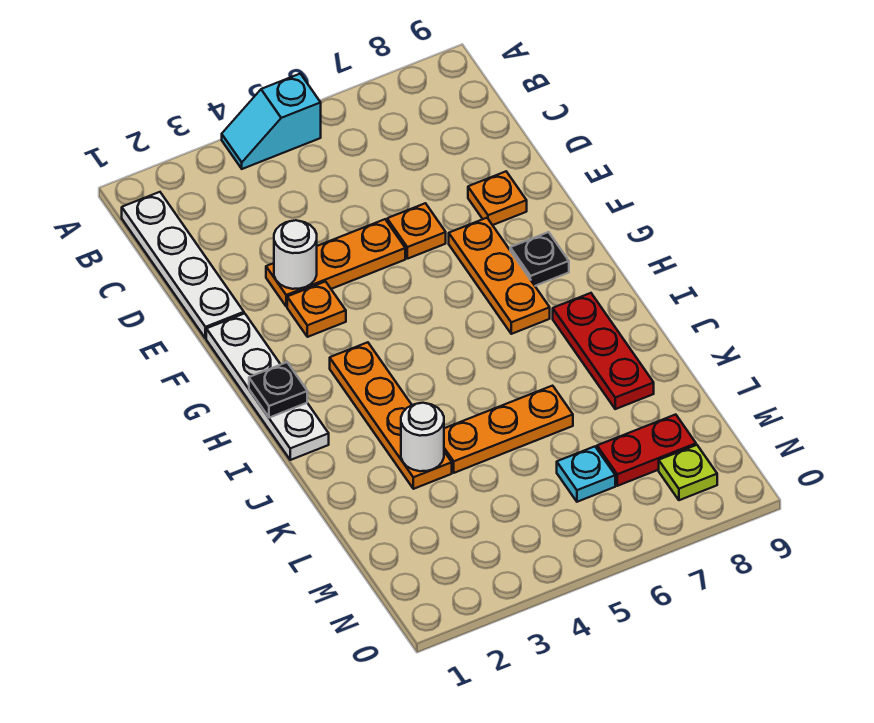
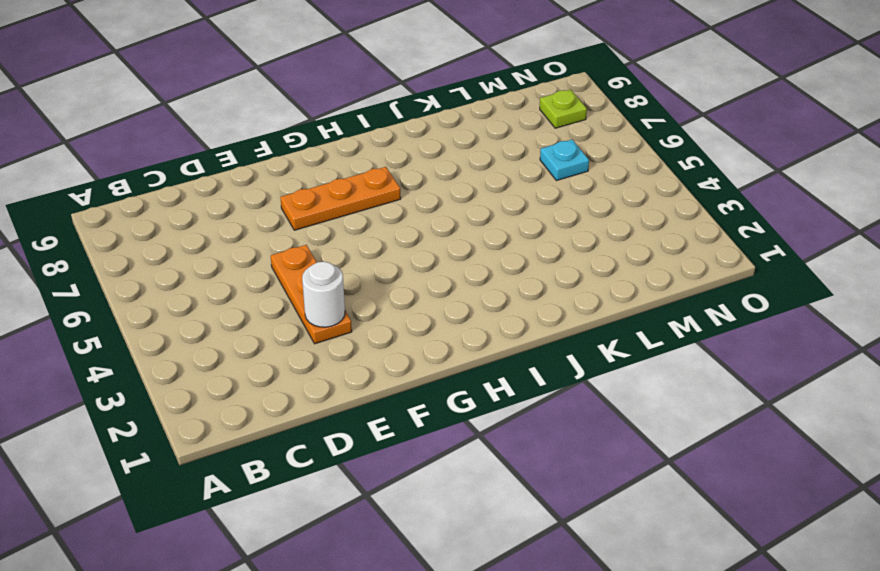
none -> cyan slope A4:A5 level 1 top 5
none -> white plate B1:E1 level 1
none -> orange plate E6 level 1

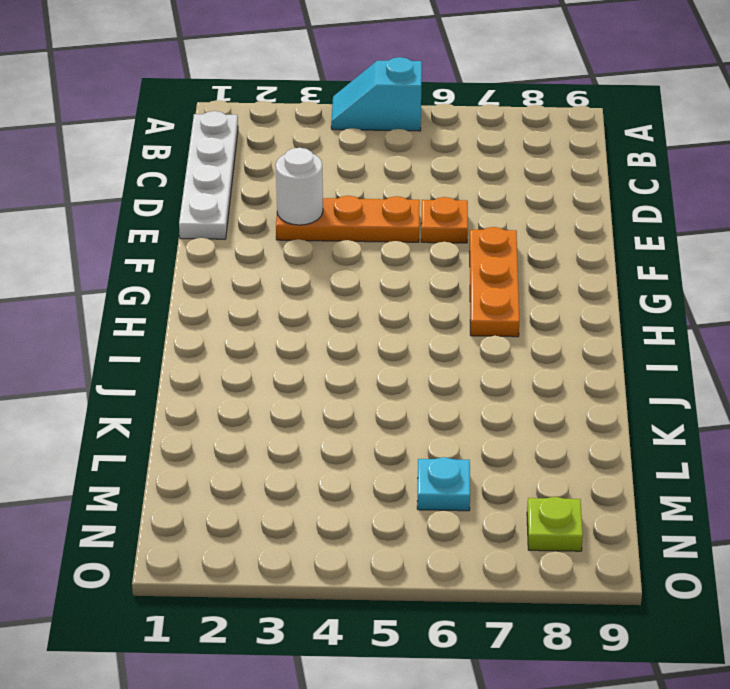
none -> orange plate E8 level 1
none -> white plate F1:I1 level 1
none -> orange plate F3 level 1

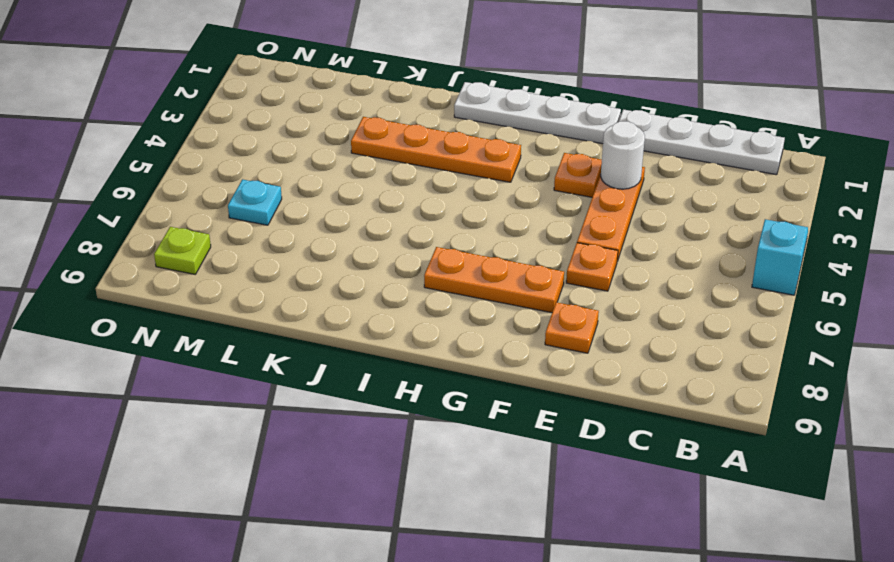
none -> black plate G8 level 1
none -> red plate I8:K8 level 1
none -> orange plate K4:K6 level 1

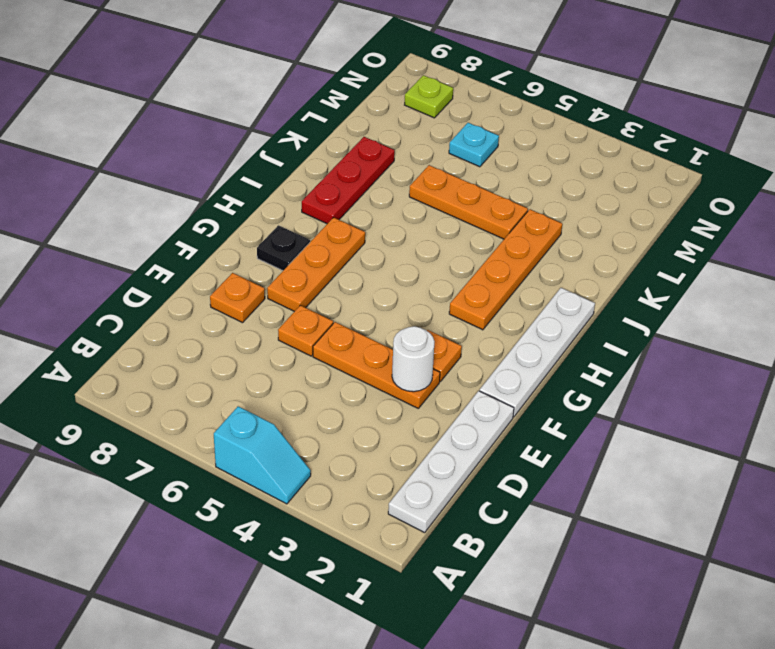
none -> red plate M7:M8 level 1
none -> black plate H1 level 2
none -> white round brick K3 level 2

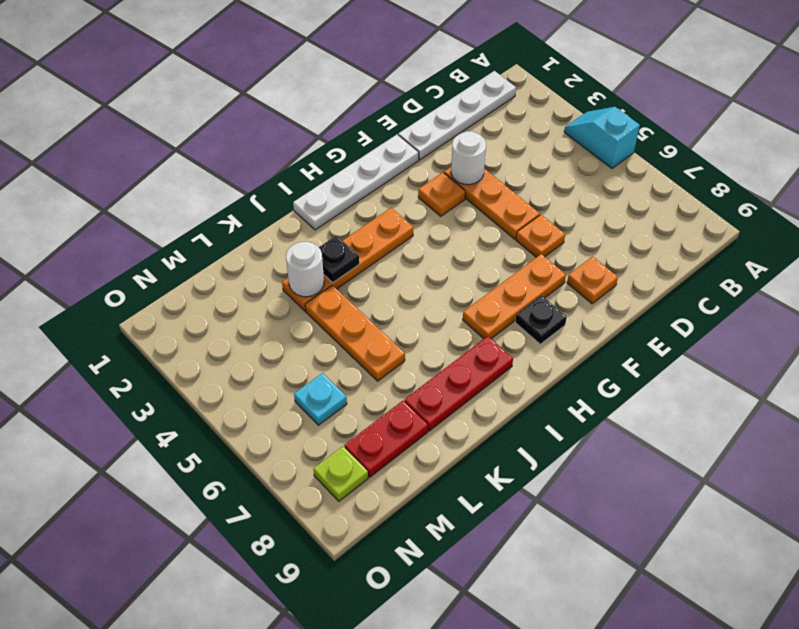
black plate J3 level 2 -> black plate H1 level 2
red plate L8:M8 level 1 -> red plate M7:M8 level 1

